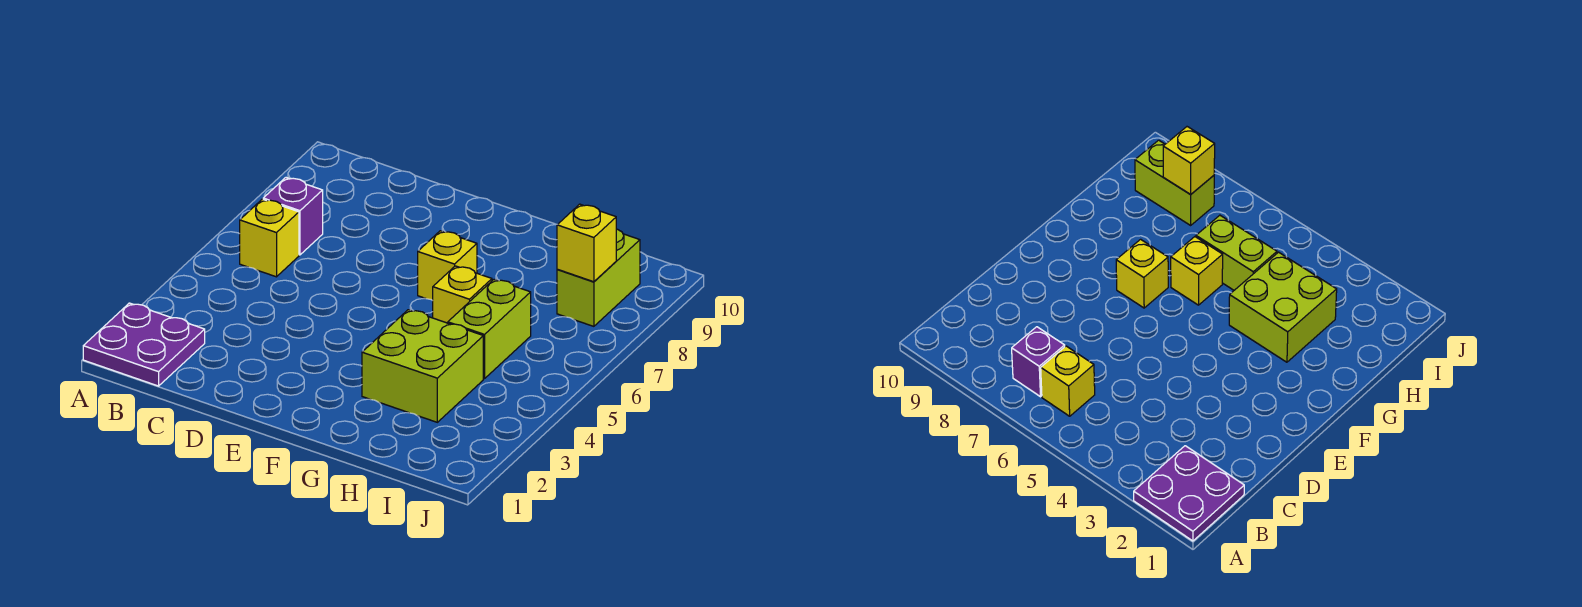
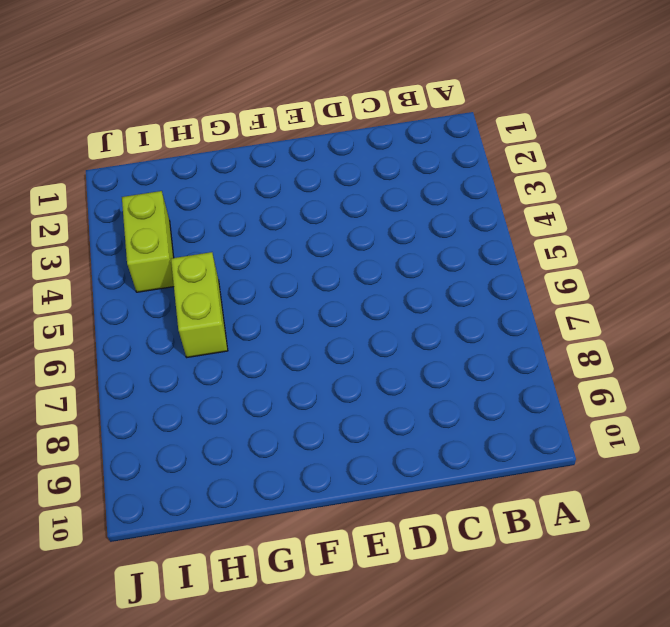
lime brick I3:I4 level 1 -> lime brick I8:I9 level 1
none -> purple plate A1:B2 level 1
none -> yellow brick B6 level 1

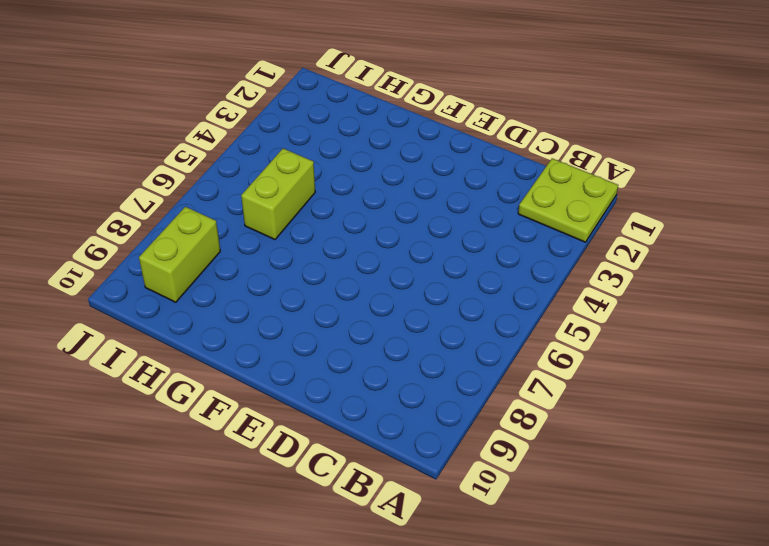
lime plate A1:B2 level 1 -> purple plate A1:B2 level 1
none -> yellow brick B6 level 1
none -> purple brick B7 level 1

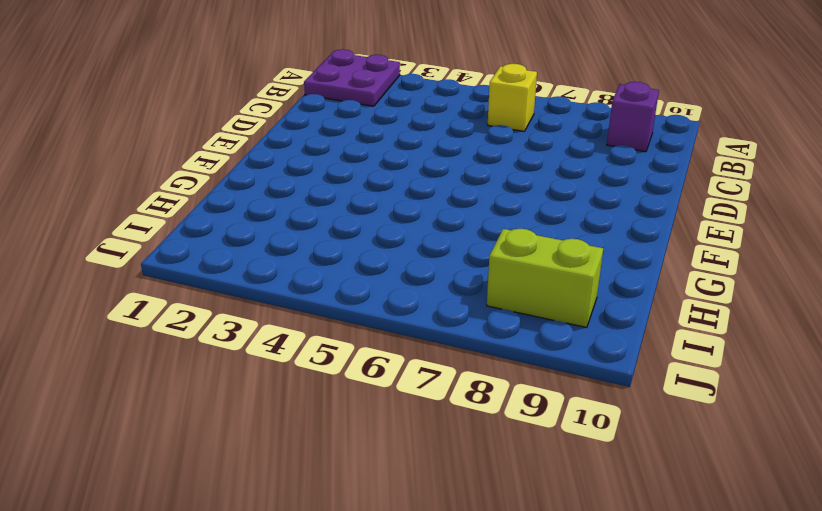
purple brick B9 level 1 -> purple brick B7 level 1
none -> yellow brick F7 level 1
none -> lime brick G3:H4 level 1

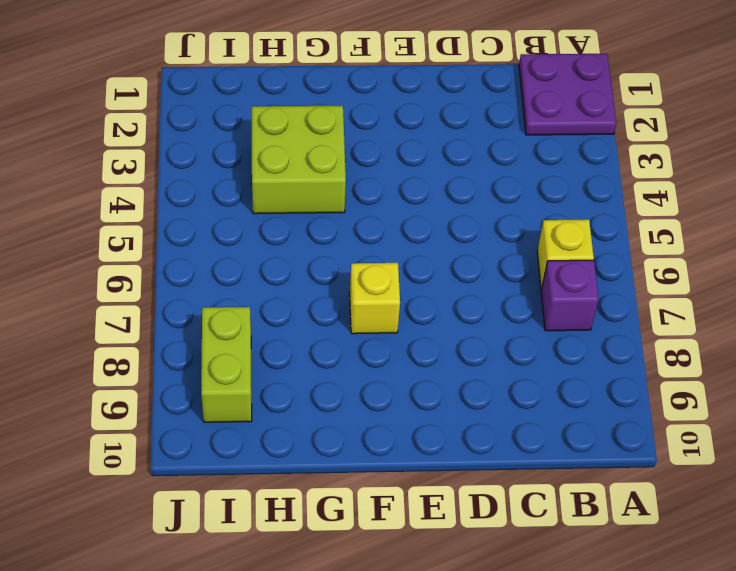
none -> yellow brick G6 level 1
none -> lime brick H5:H6 level 1

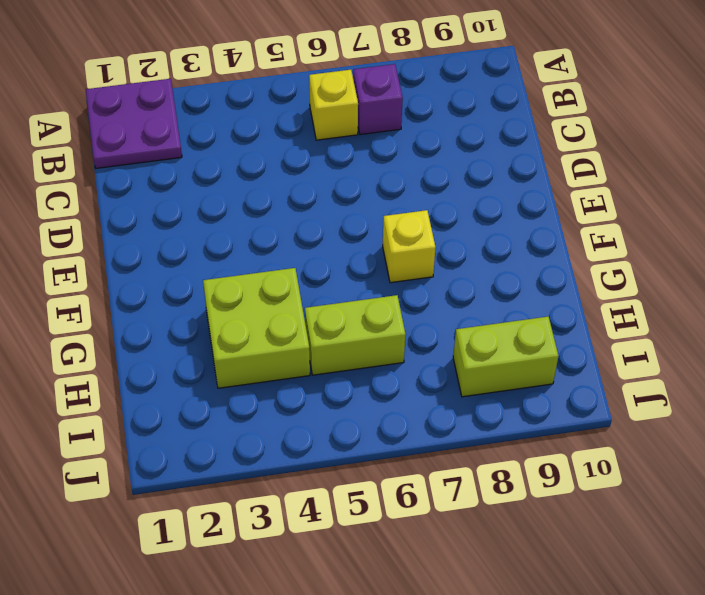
none -> yellow brick G6 level 1
none -> yellow brick I8 level 2

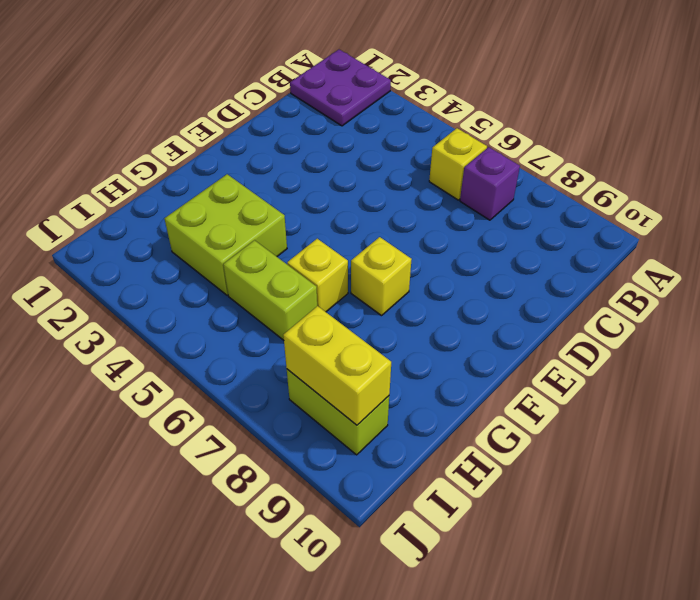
yellow brick I8:I9 level 2 -> yellow brick I8 level 2

